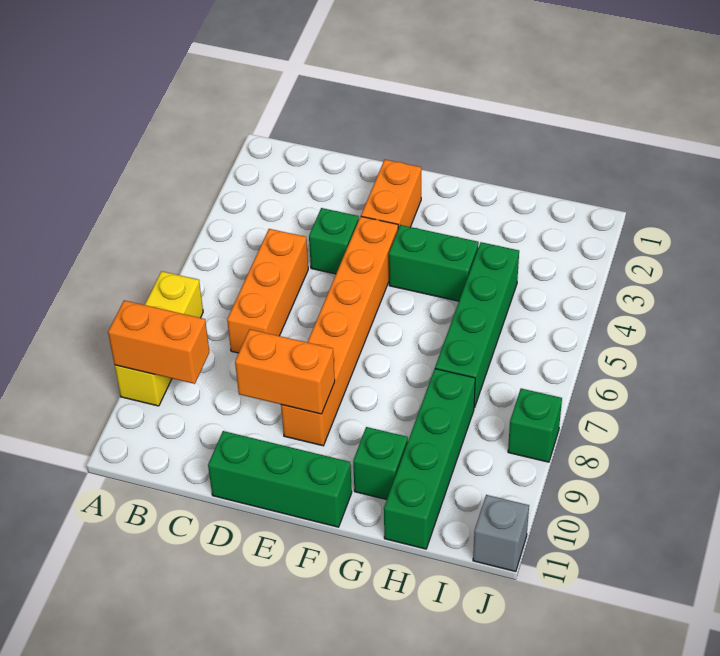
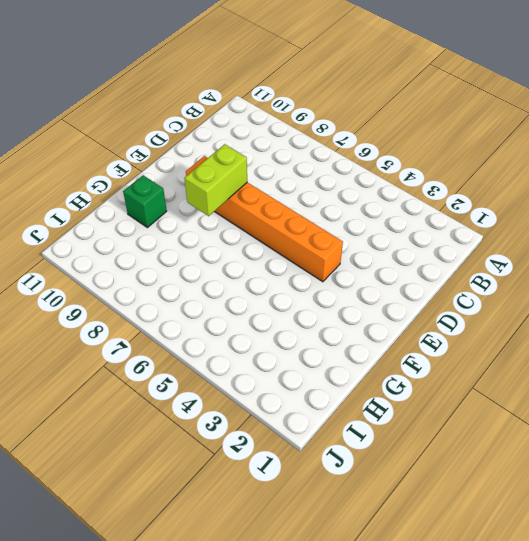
lime brick E8:F8 level 2 -> none
none -> yellow brick A7:A9 level 1
none -> orange brick C5:C7 level 1
none -> green brick D4 level 1

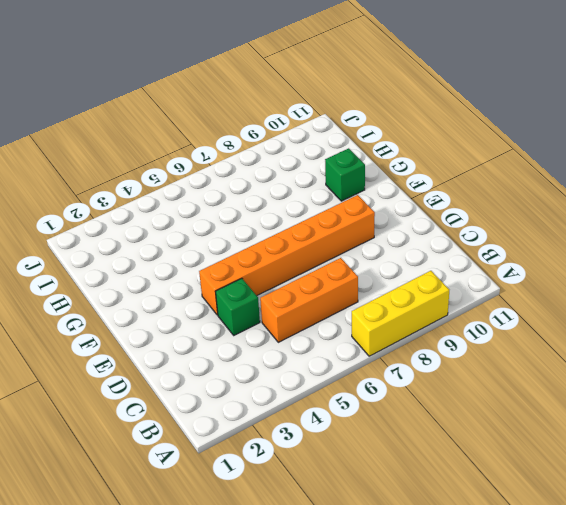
none -> green brick D11:F11 level 1
none -> orange brick E2:E3 level 1
none -> green brick F4:G4 level 1

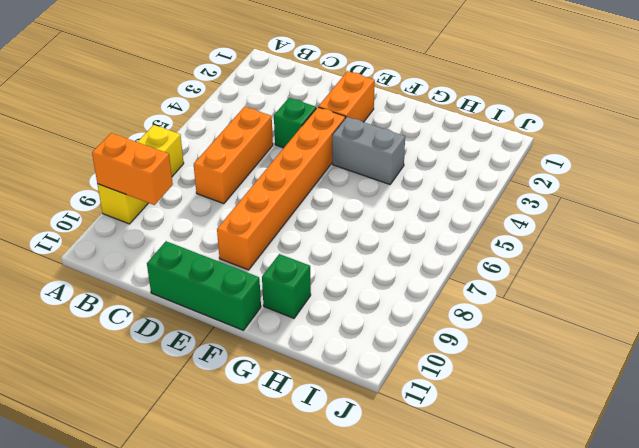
grey brick F4:G4 level 1 -> green brick F4:G4 level 1
none -> green brick H4:H7 level 1
none -> green brick H8:H11 level 1
none -> green brick J8 level 1

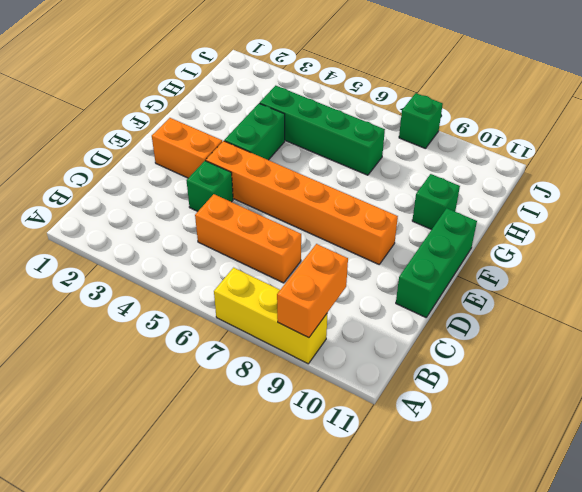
none -> green brick H8:H11 level 1
none -> grey brick J11 level 1
none -> orange brick D9:E9 level 2

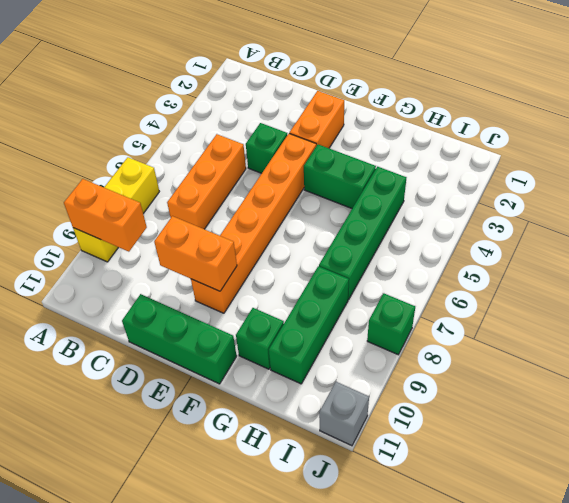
green brick H8:H10 level 1 -> green brick H8:H11 level 1

